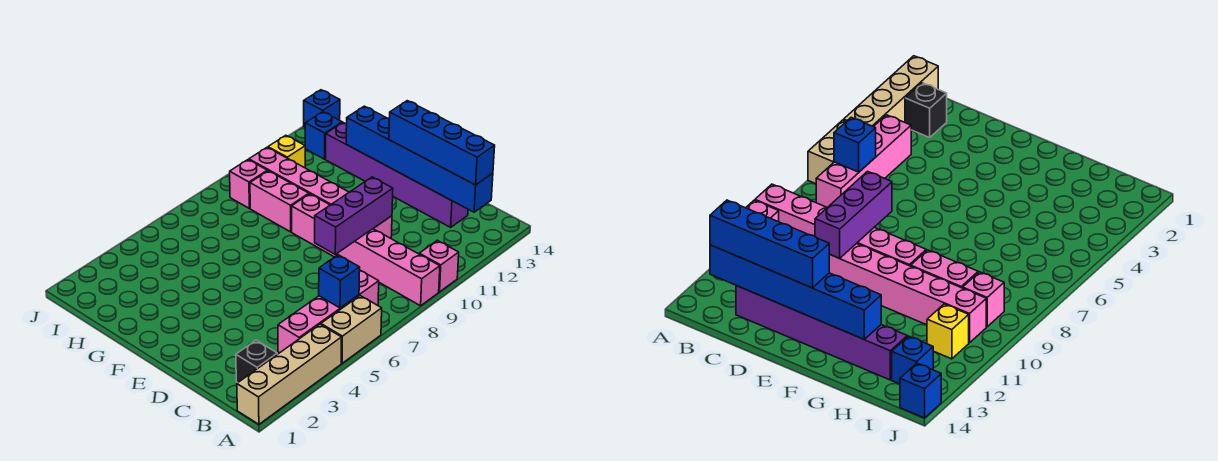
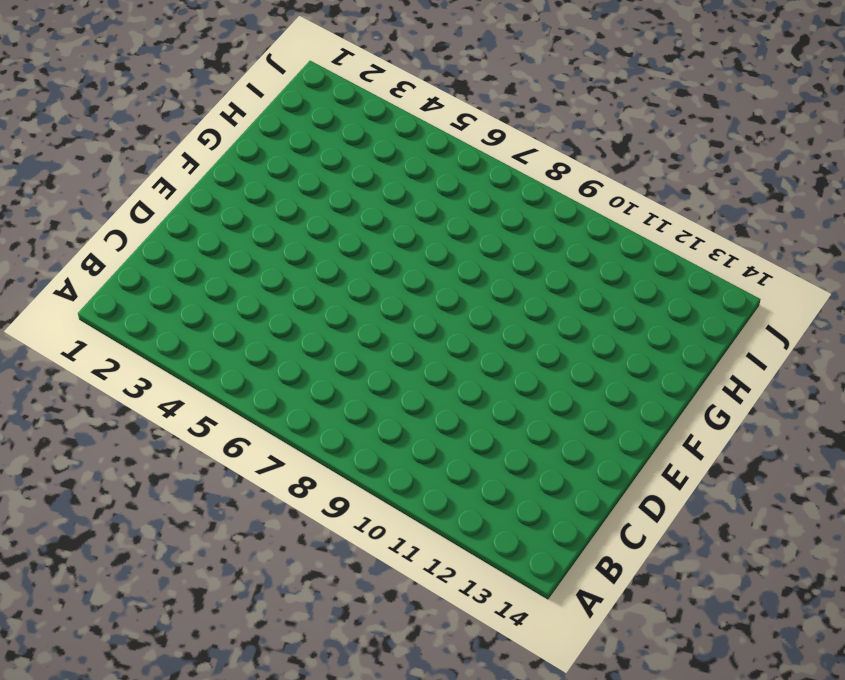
none -> tan brick A1:A4 level 1
none -> tan brick A5:A6 level 1
none -> pink brick A9:F9 level 1

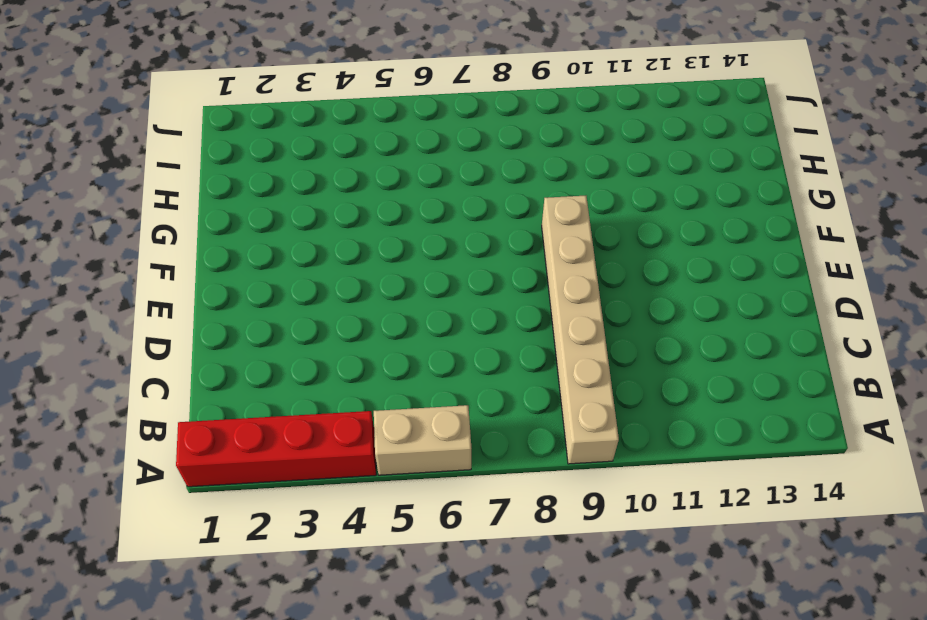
red brick A1:A4 level 1 -> tan brick A1:A4 level 1
tan brick A9:F9 level 1 -> pink brick A9:F9 level 1
none -> pink brick A10 level 1
none -> black brick B2 level 1
none -> pink brick B4:B7 level 1

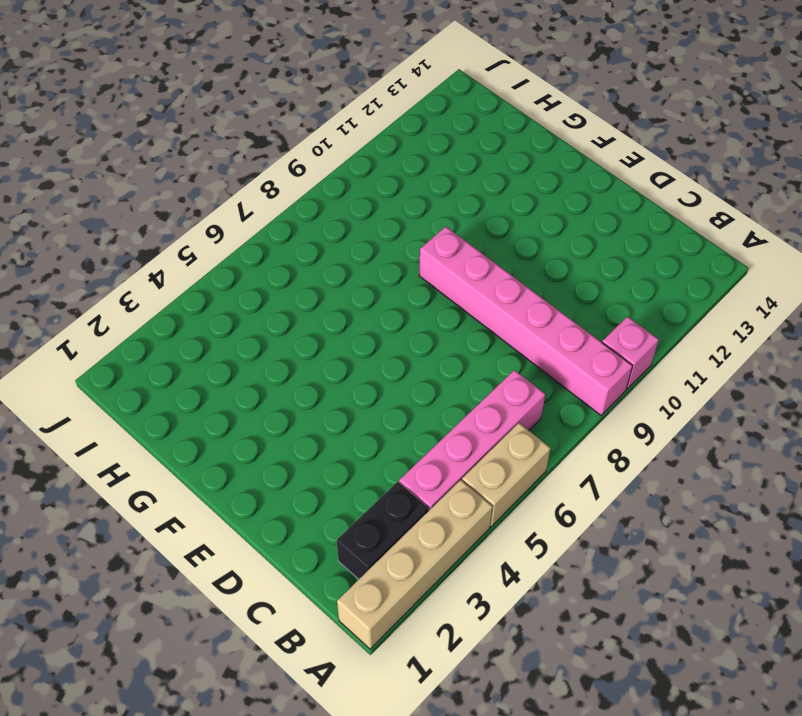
black brick B2:B3 level 1 -> black brick B2 level 1
none -> purple brick C13:H13 level 1
none -> pink brick D10:I10 level 1
none -> pink brick G9:H9 level 1

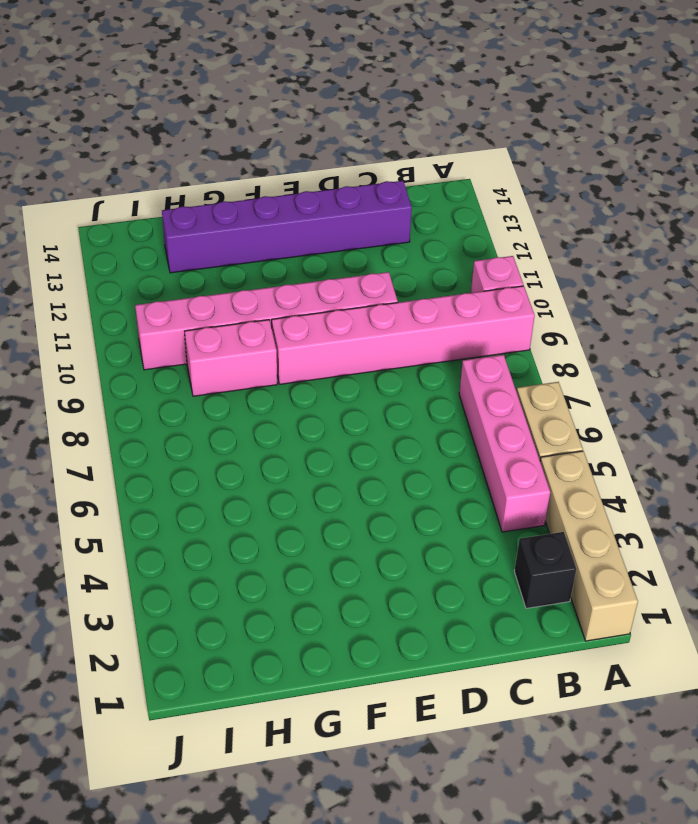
none -> pink brick I9 level 1
none -> yellow brick I11 level 1
none -> blue brick I13 level 1

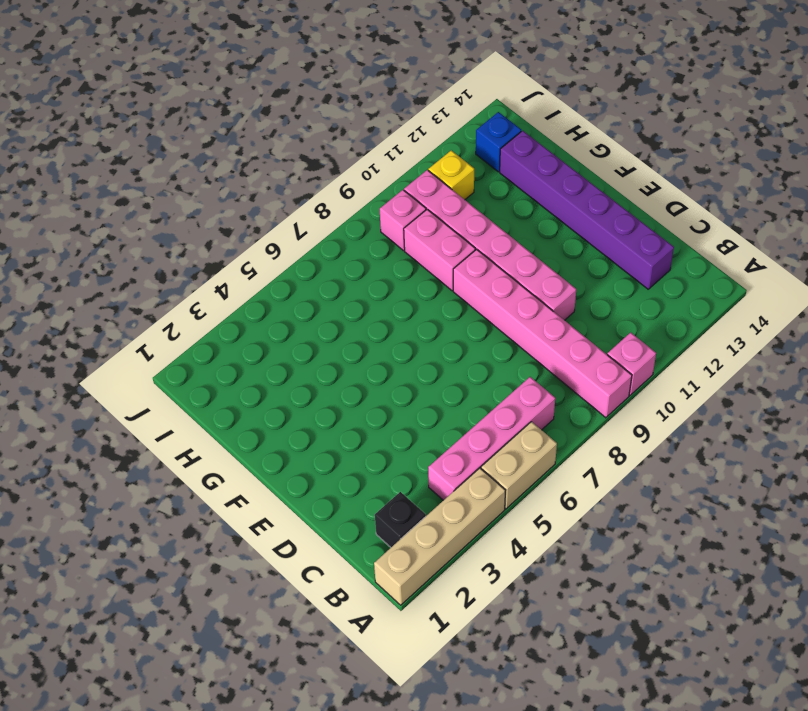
none -> blue brick J14 level 1
none -> blue brick B6 level 2
none -> blue brick B13:G13 level 2

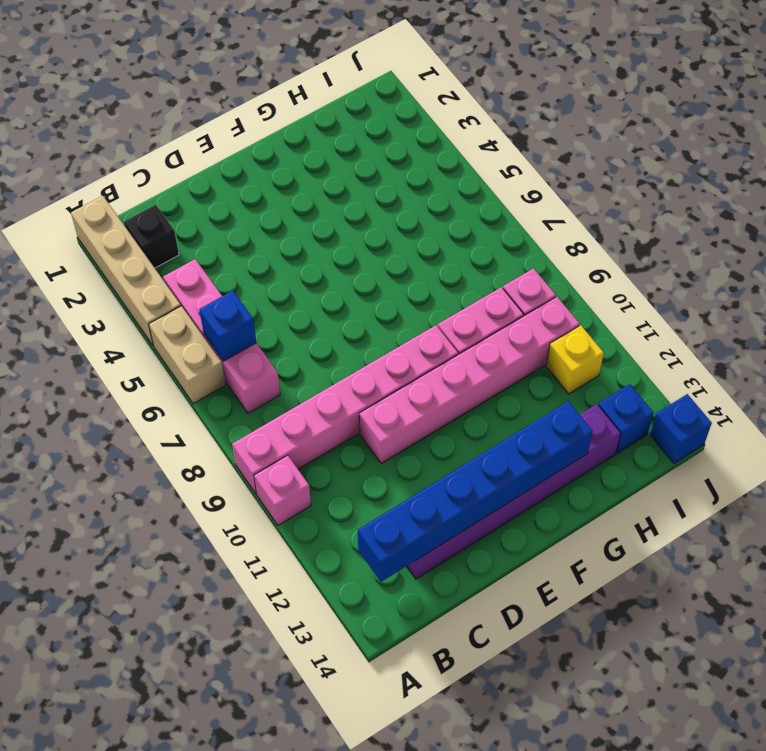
none -> purple brick D8:D10 level 2
none -> blue brick B13:E13 level 3

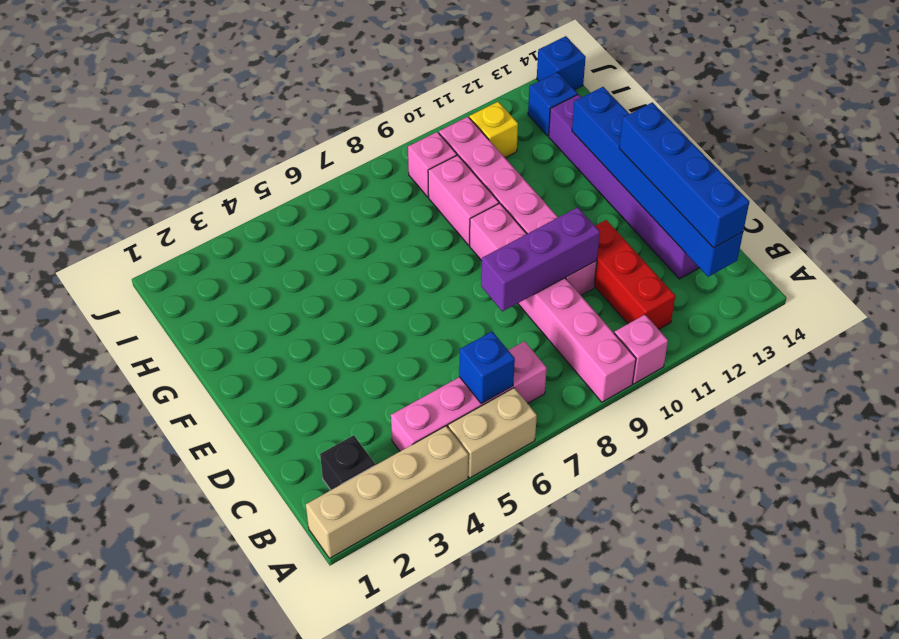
red brick B11:D11 level 1 -> none

